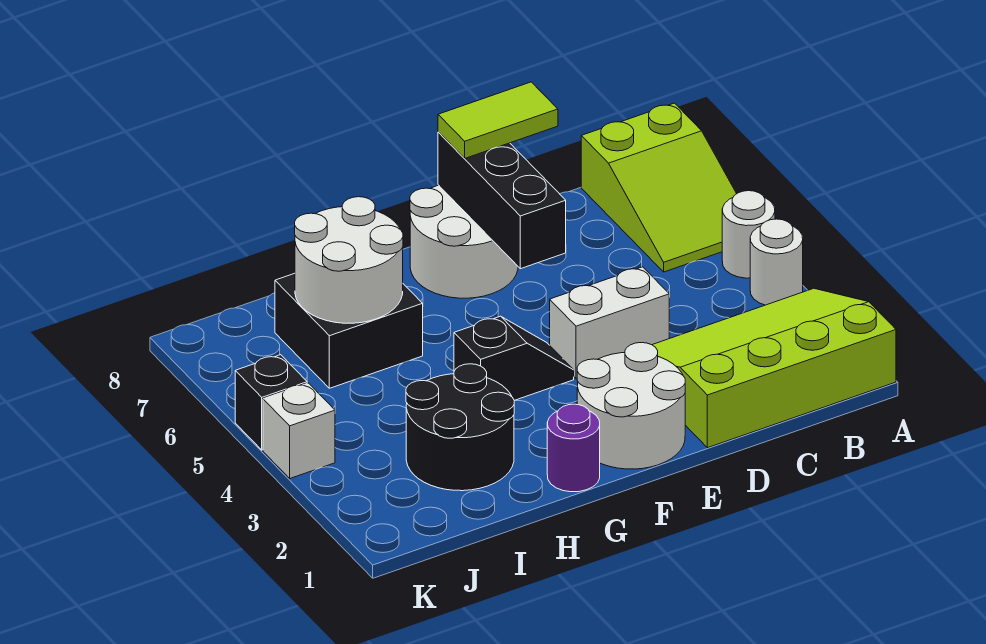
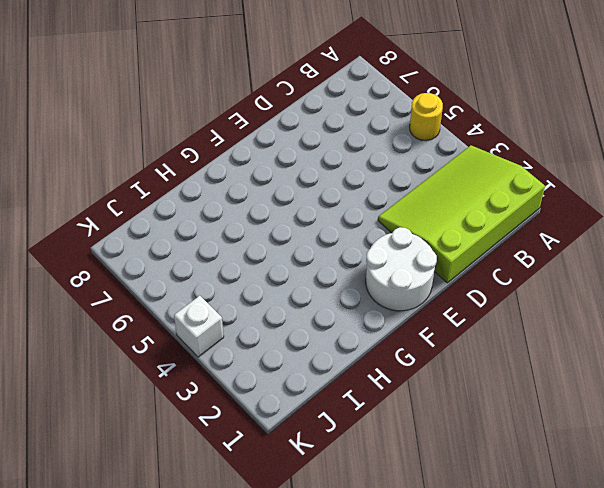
yellow round brick A5 level 1 -> white round brick A5 level 1
none -> white round brick A4 level 1
none -> lime slope A6:B8 level 1 top 8
none -> white brick D4:E4 level 1

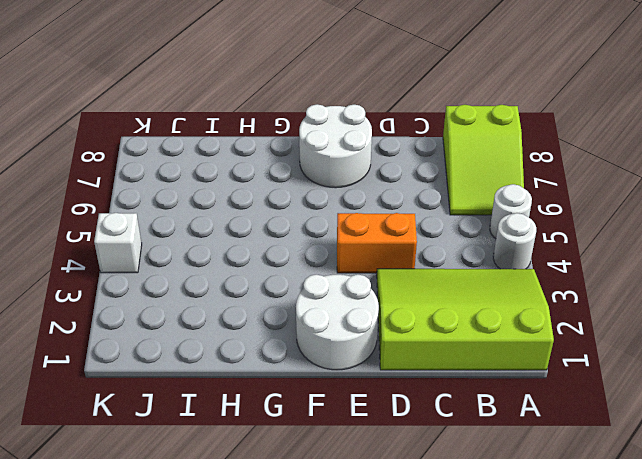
orange brick D4:E4 level 1 -> white brick D4:E4 level 1
none -> black slope F4:G4 level 1 top G
none -> purple round brick G1 level 1
none -> black round brick H2:I3 level 1

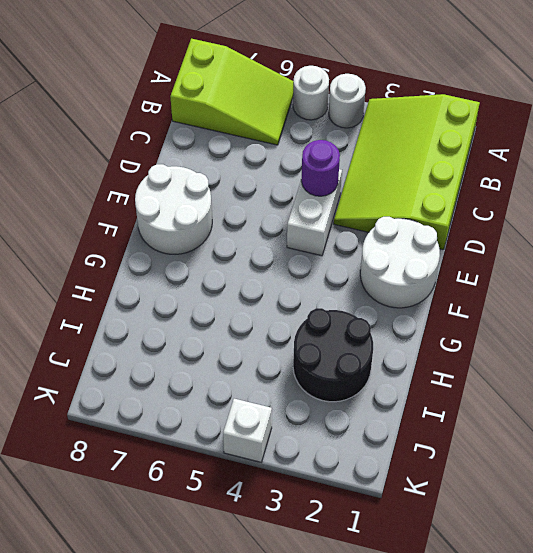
purple round brick D4 level 2 -> purple round brick G1 level 1
none -> black slope F4:G4 level 1 top G
none -> black brick H6:I7 level 1
none -> black brick K5 level 1

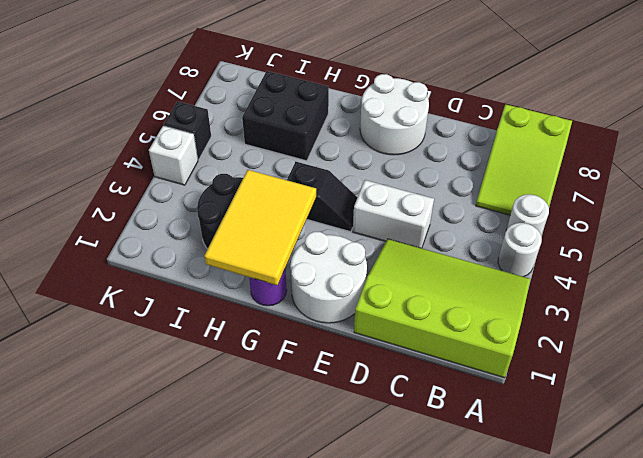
yellow tile G1:H3 level 2 -> none
none -> black brick E6:E8 level 2
none -> white round brick H6:I7 level 2
none -> lime tile D8:E8 level 3

